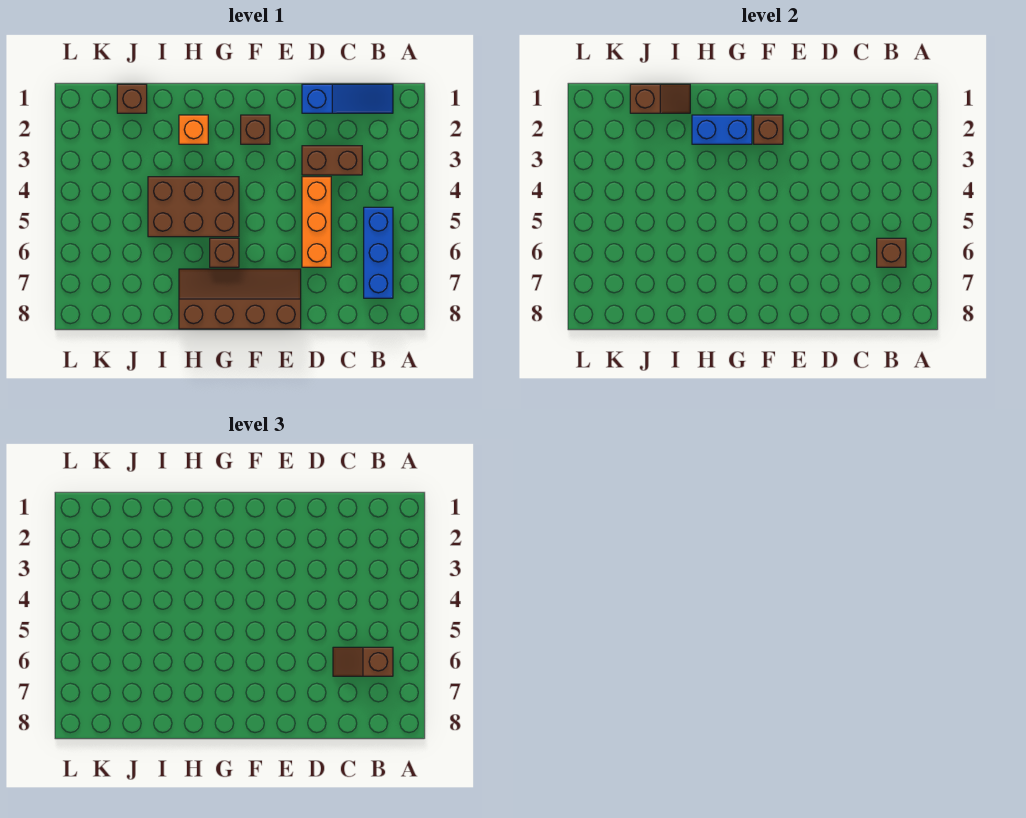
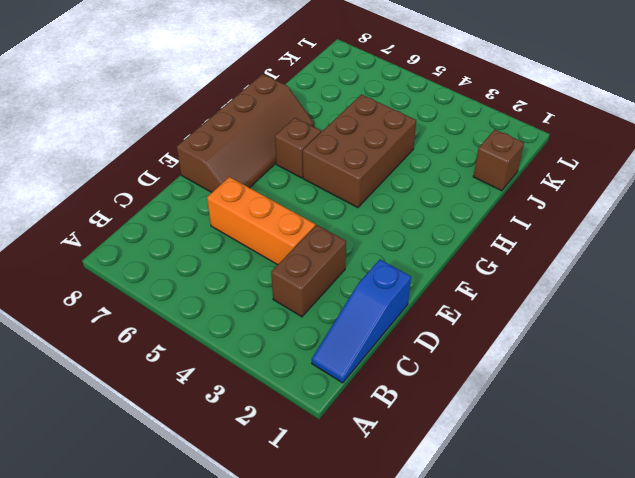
none -> blue brick B5:B7 level 1
none -> brown brick F2 level 1
none -> orange brick H2 level 1

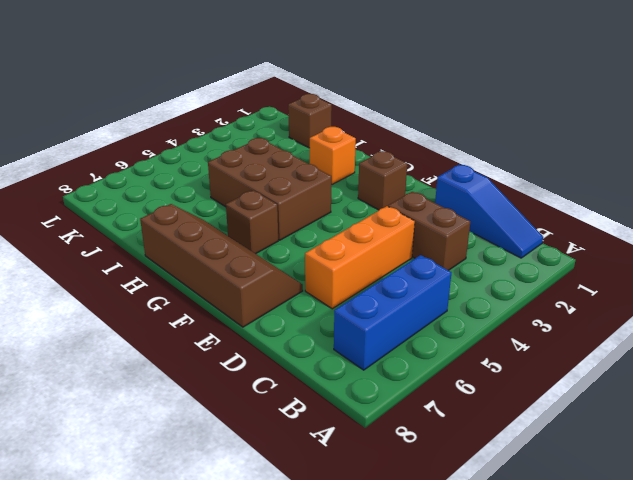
none -> brown brick B6 level 2
none -> brown brick F2 level 2
none -> blue brick G2:H2 level 2

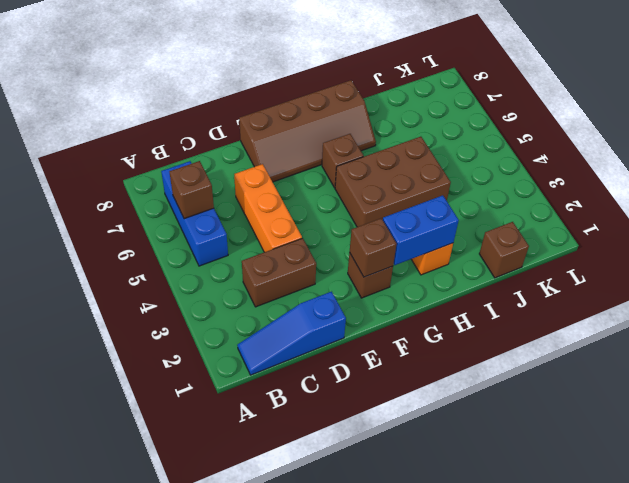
none -> brown slope I1:J1 level 2 top J
none -> brown slope B6:C6 level 3 top B

